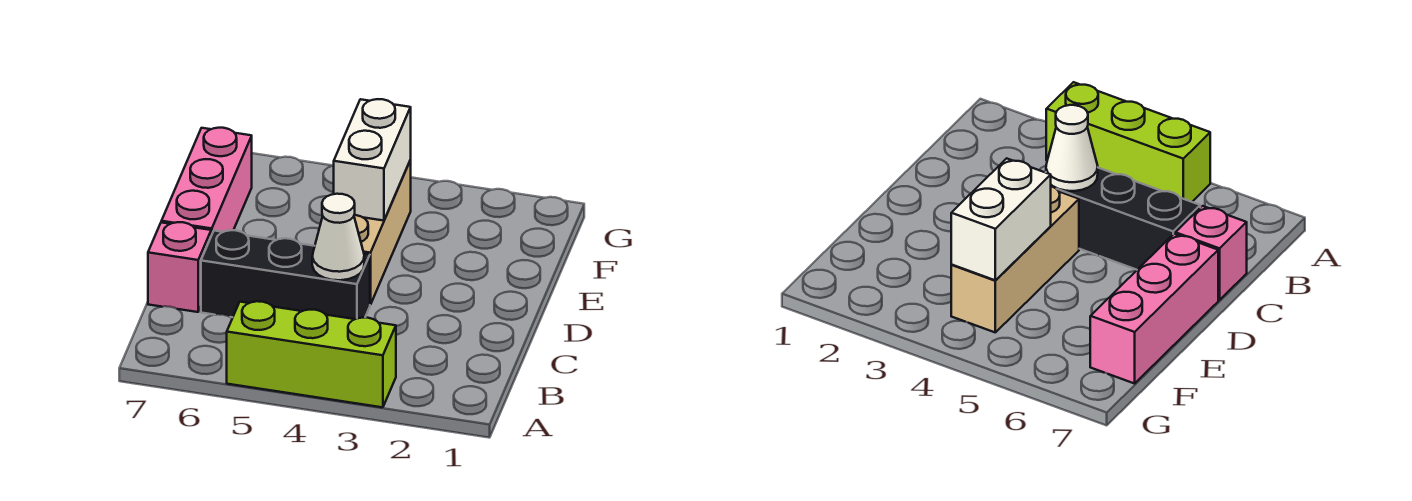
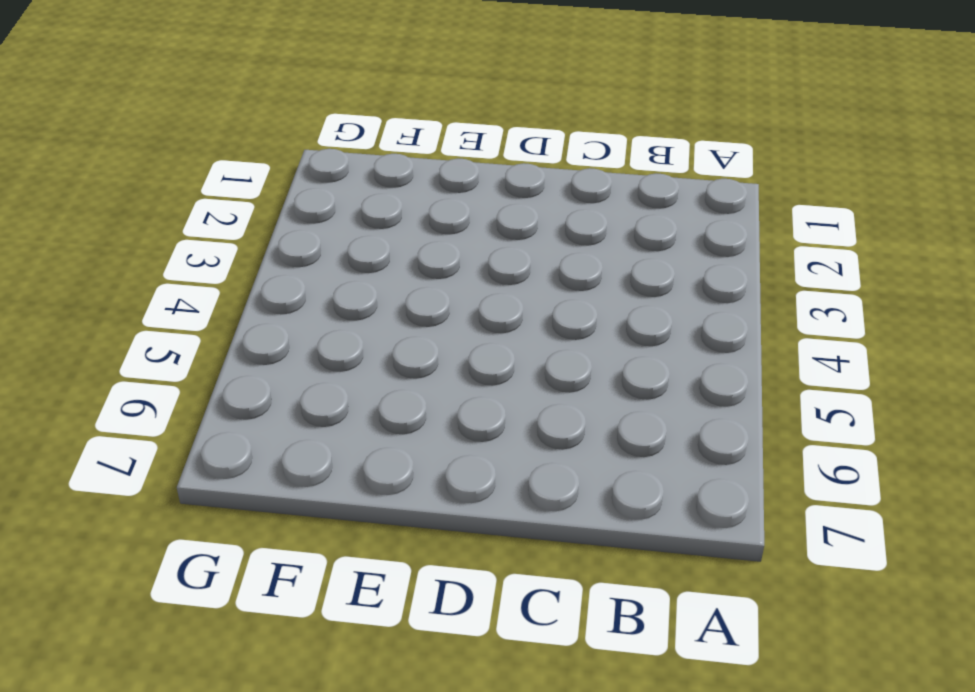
none -> lime brick A3:A5 level 1
none -> black brick C4:C6 level 1

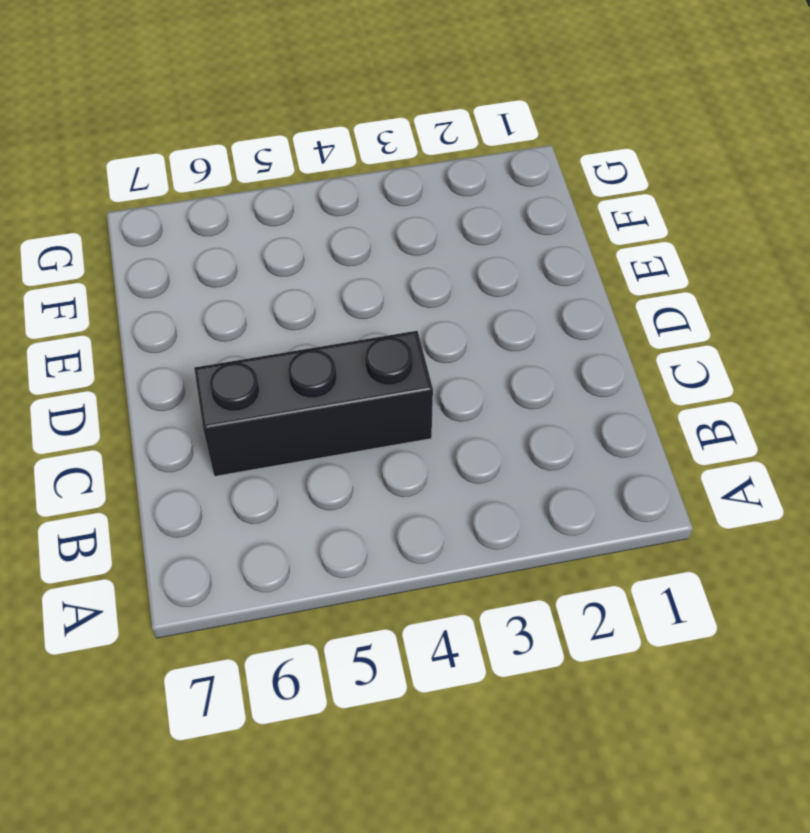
none -> lime brick A3:A5 level 1
none -> pink brick C7 level 1

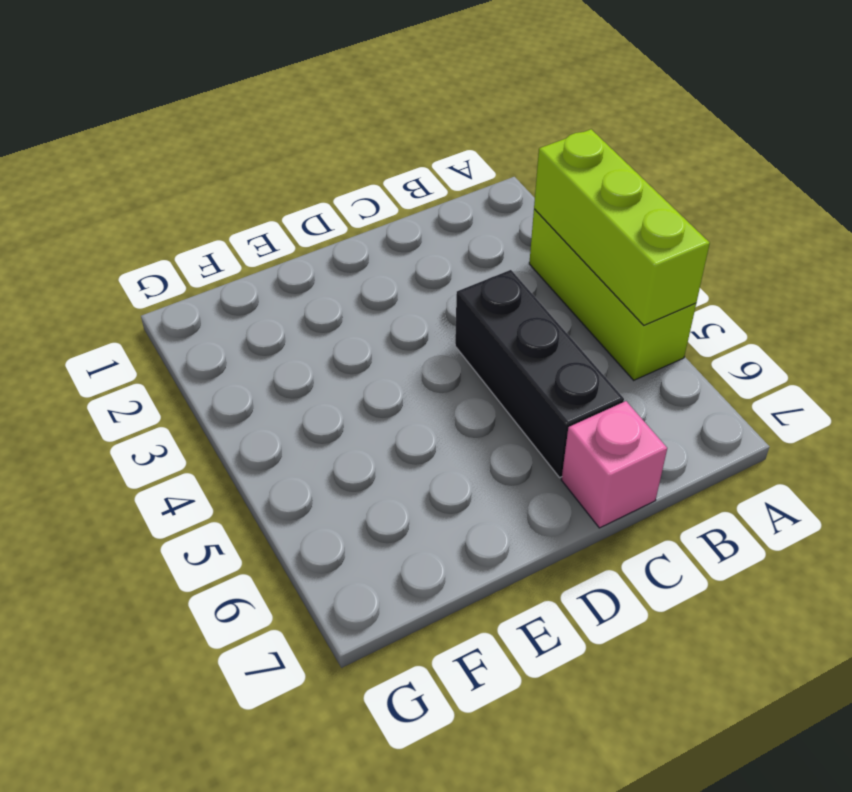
lime brick A3:A5 level 2 -> none
none -> tan brick D4:F4 level 1
none -> pink brick D7:F7 level 1

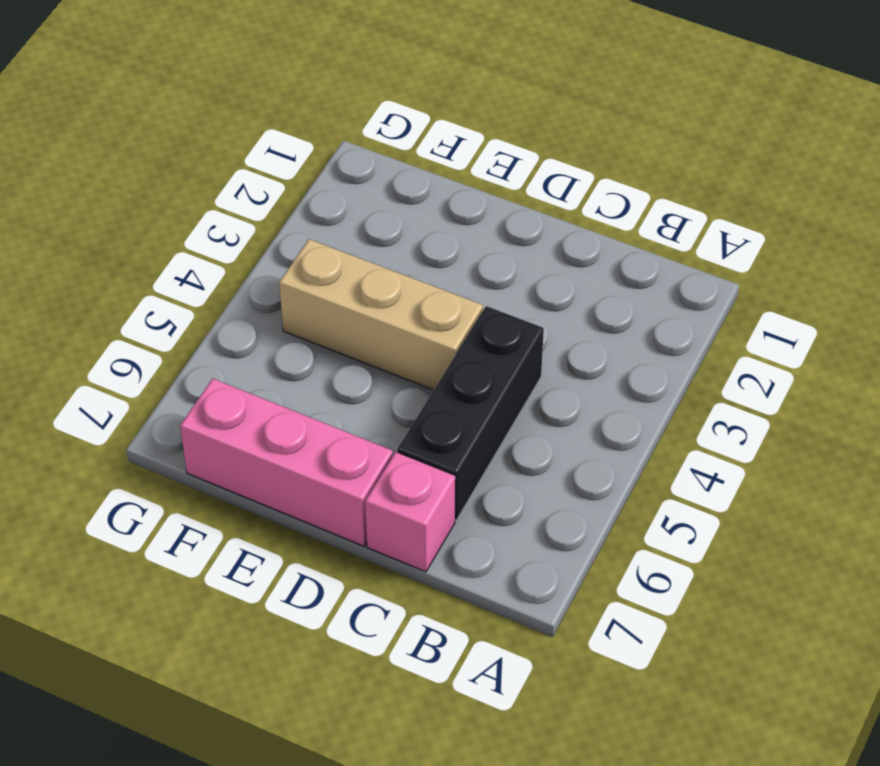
none -> lime brick A3:A5 level 1
none -> white cone C4 level 2

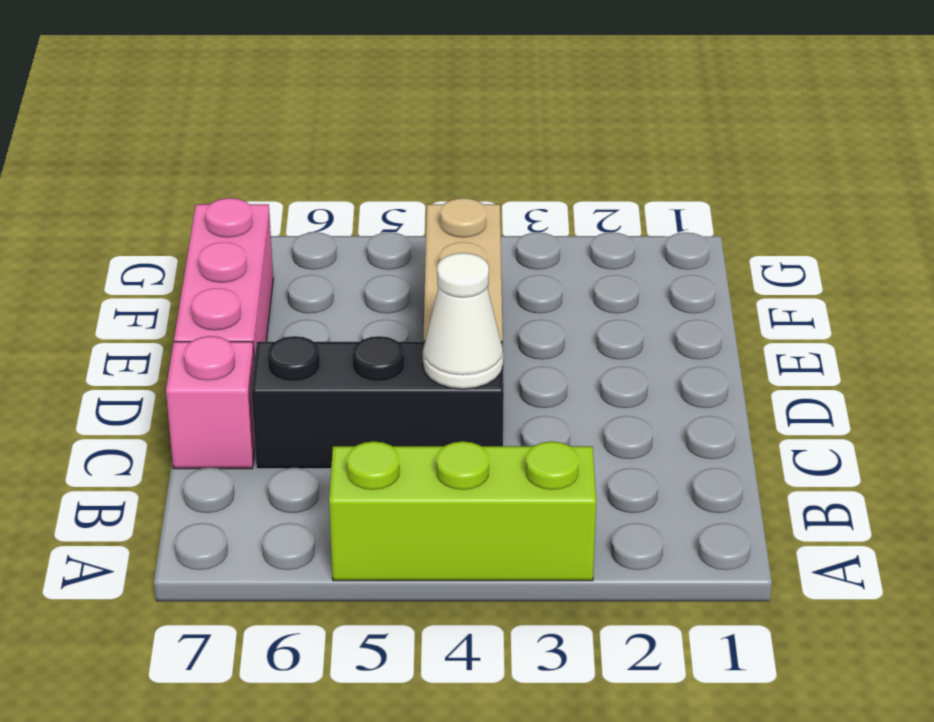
none -> white brick E4:F4 level 2

